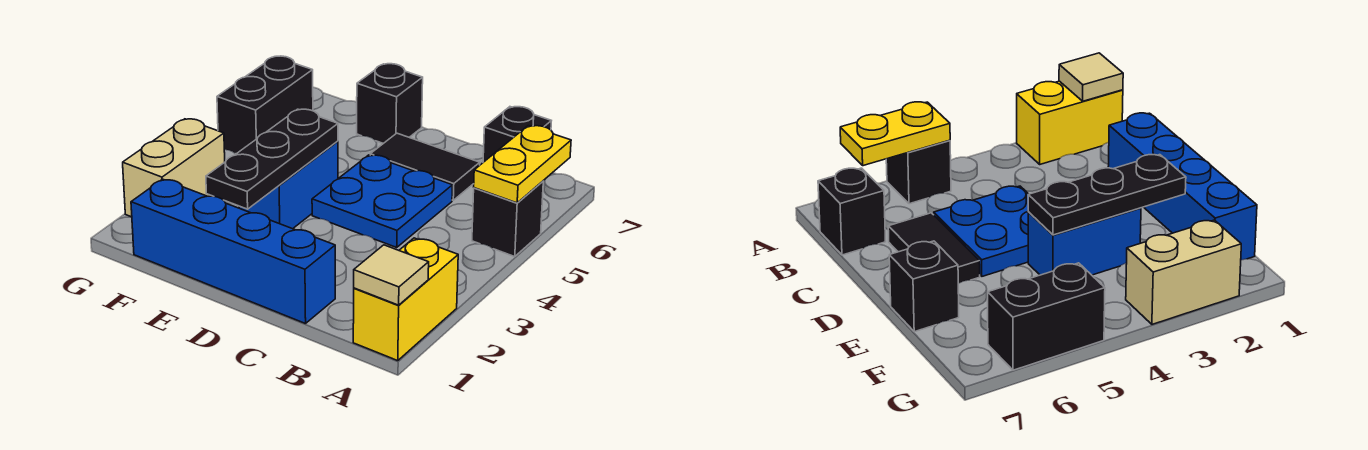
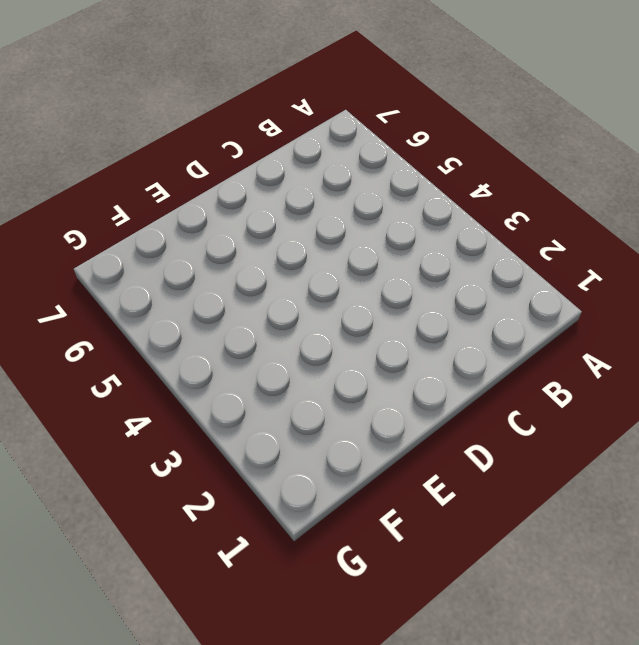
none -> yellow brick A1:A2 level 1
none -> black brick A5 level 1
none -> black brick B7 level 1

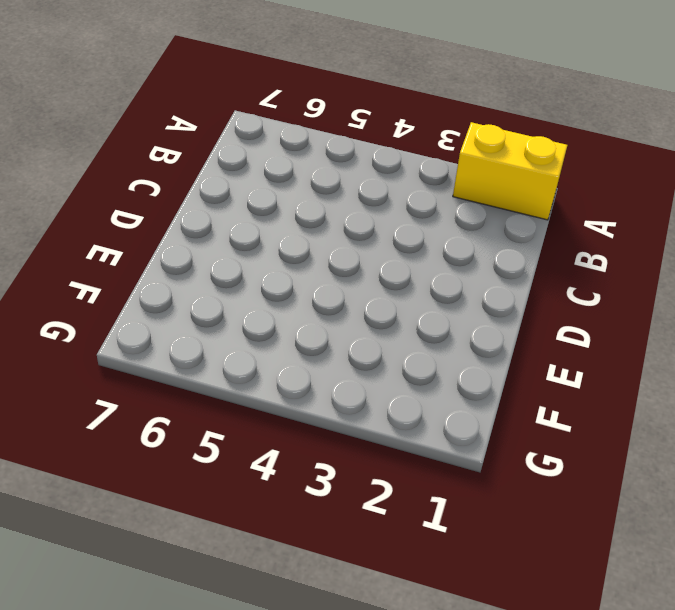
none -> black brick A5 level 1
none -> black brick B7 level 1
none -> blue brick C1:F1 level 1

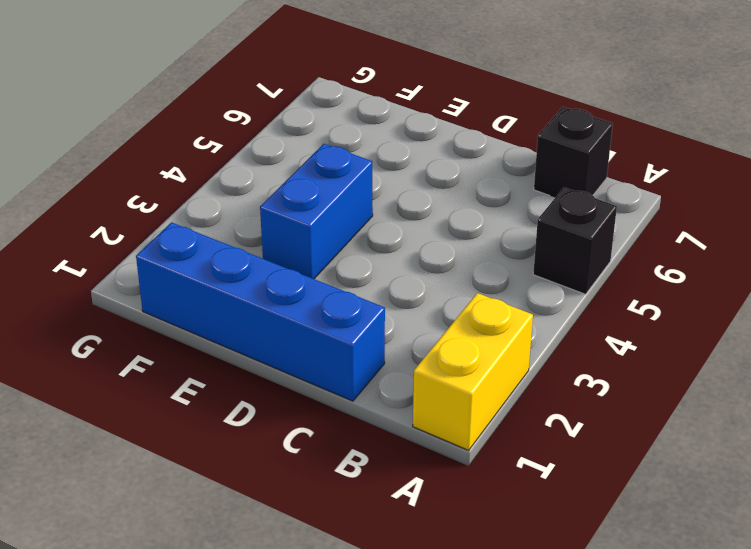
none -> blue plate C4:D5 level 1
none -> black tile C6:D6 level 1
none -> black brick E7 level 1

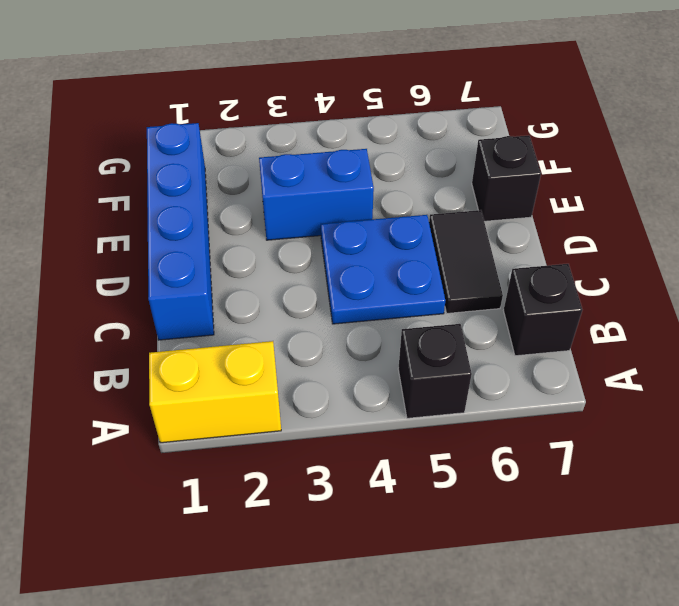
none -> tan brick G2:G3 level 1
none -> black brick G5:G6 level 1
none -> tan tile A1 level 2

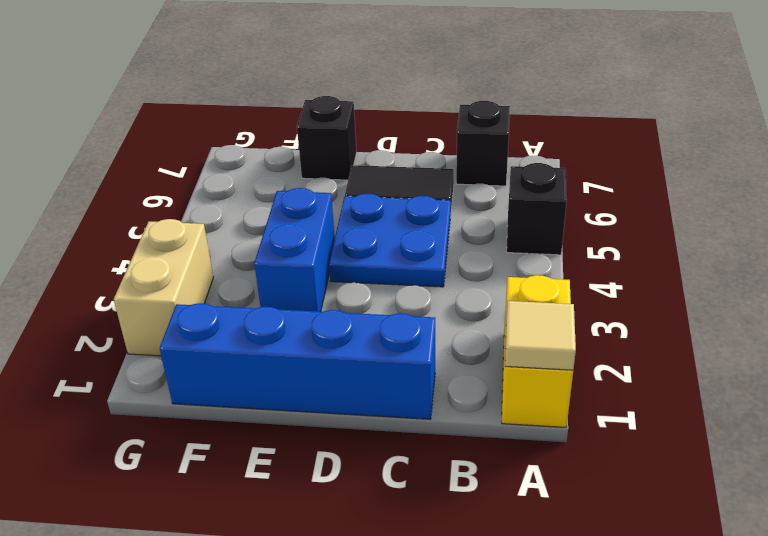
none -> black brick G5:G6 level 1
none -> yellow plate A5:A6 level 2
none -> black plate E2:E4 level 2

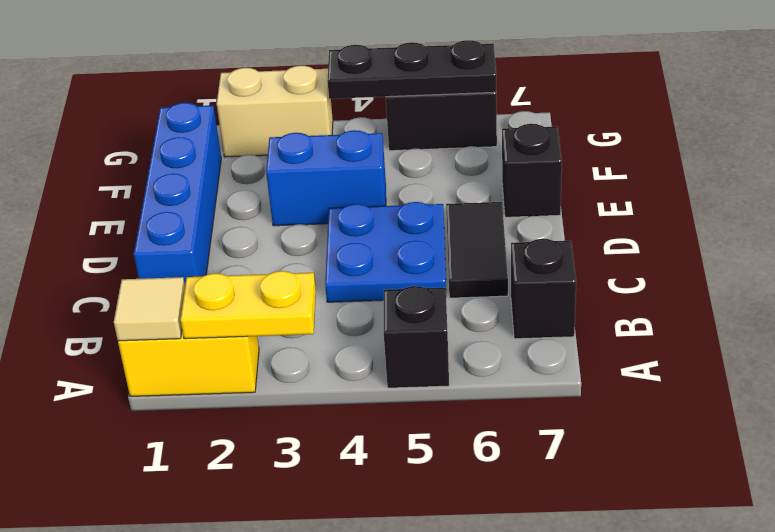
yellow plate A2:A3 level 2 -> yellow plate A5:A6 level 2
black plate G4:G6 level 2 -> black plate E2:E4 level 2

